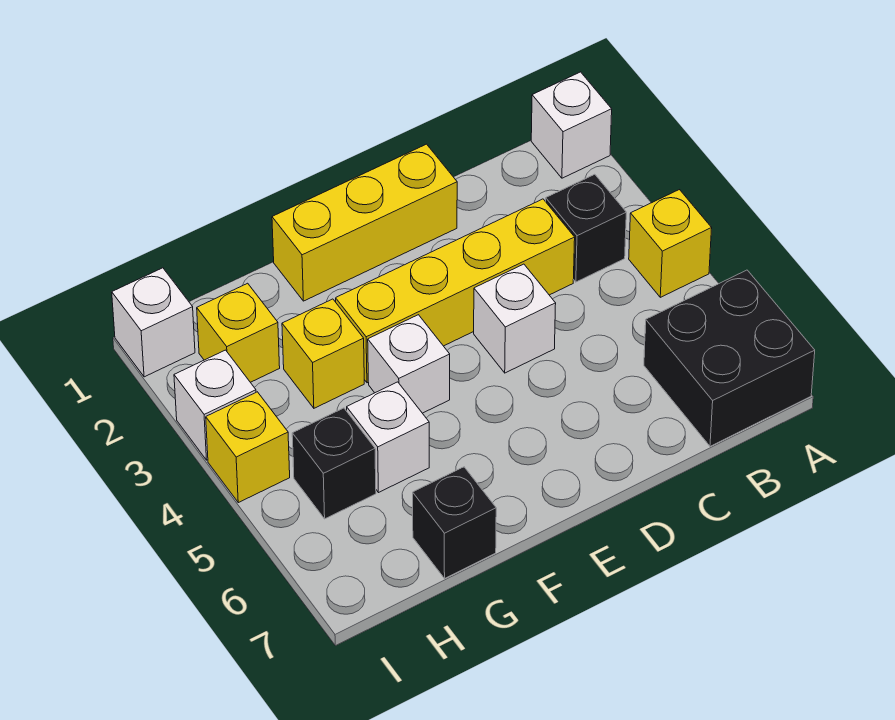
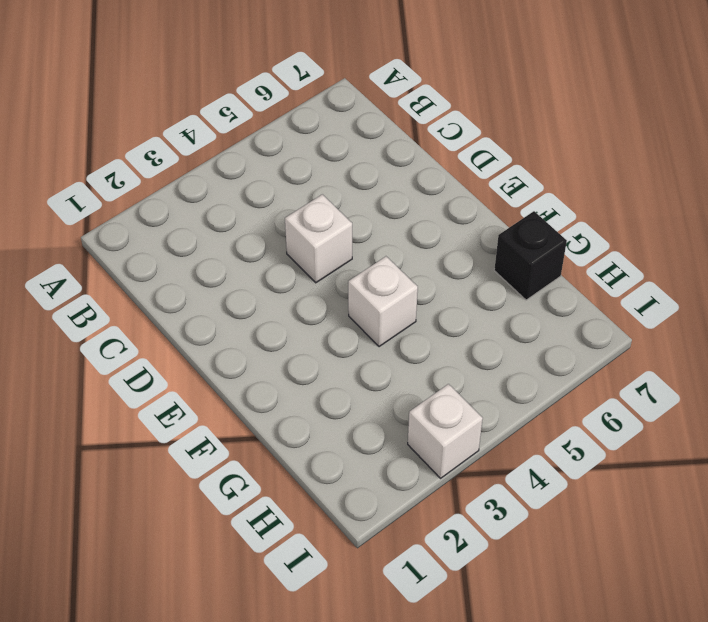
none -> white brick A1 level 1
none -> yellow brick A4 level 1
none -> black brick A6:B7 level 1

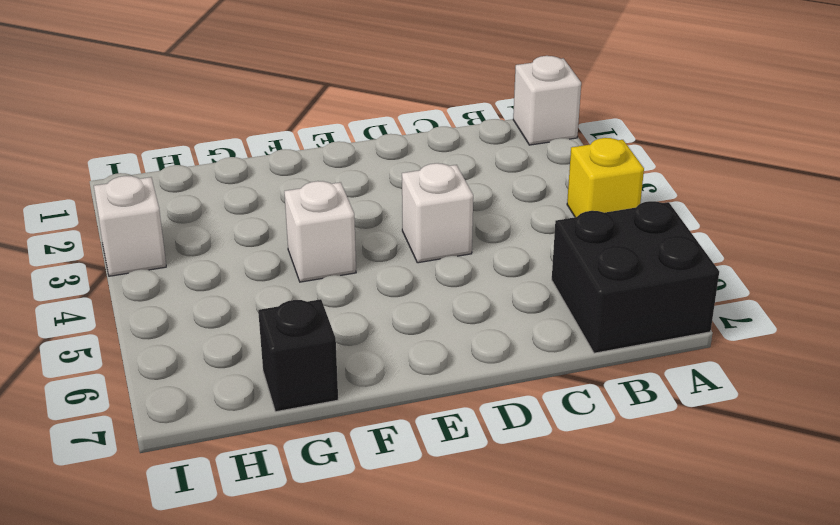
none -> black brick B3 level 1
none -> yellow brick C3:F3 level 1
none -> yellow brick D1:F1 level 1

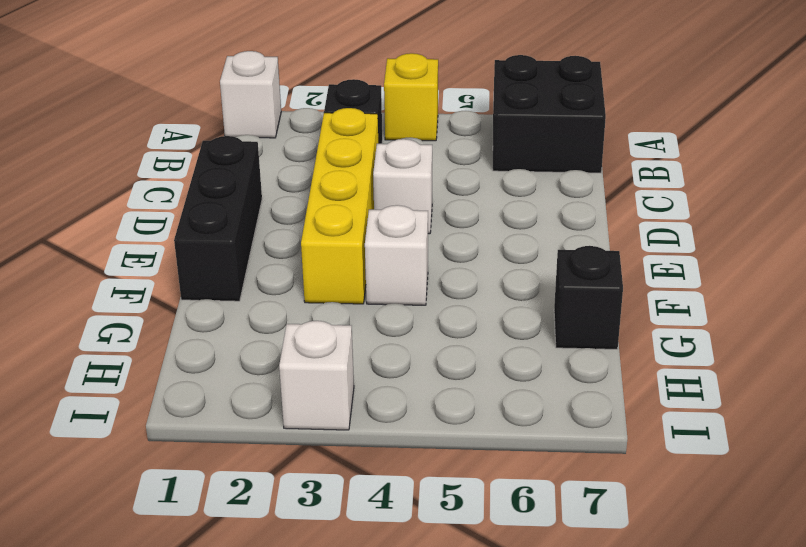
black brick D1:F1 level 1 -> yellow brick D1:F1 level 1
none -> yellow brick G3 level 1
none -> white brick G5 level 1
none -> yellow brick H2 level 1

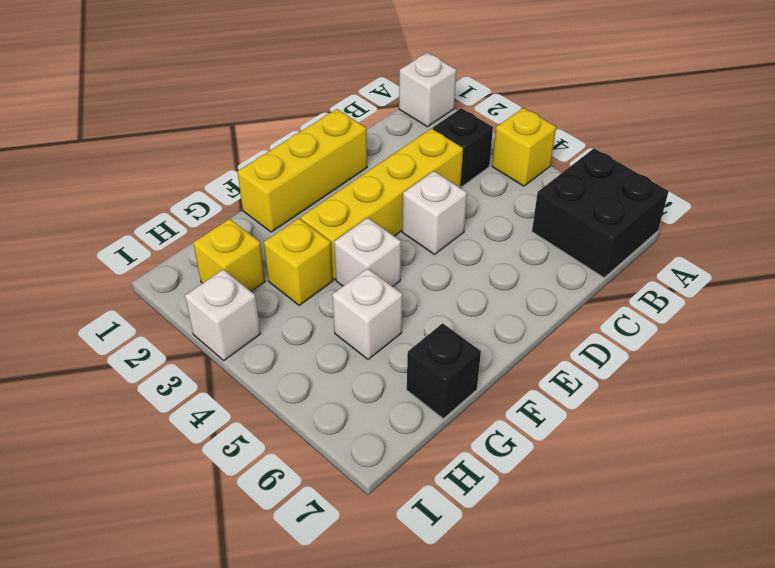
none -> black brick H5 level 1
none -> white brick I1 level 1
none -> yellow brick I4 level 1

